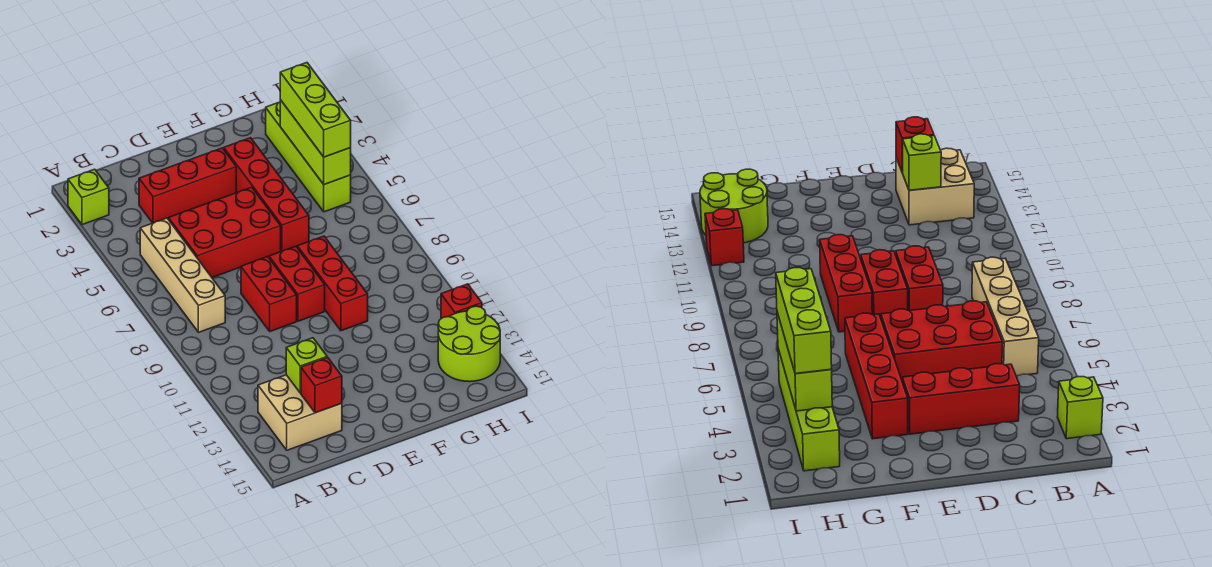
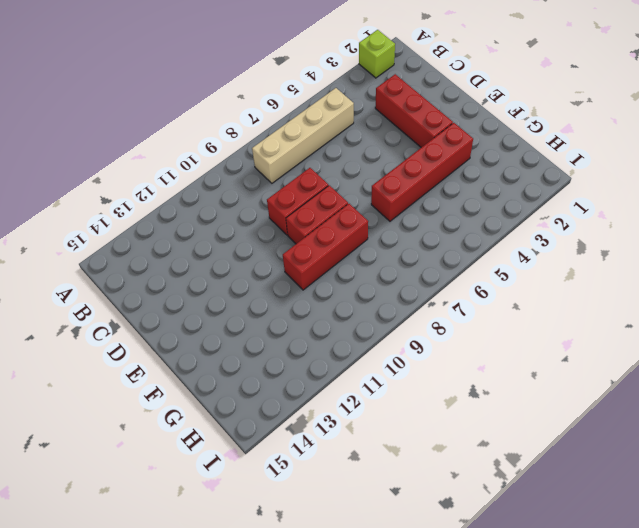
none -> tan brick B13:C14 level 1
none -> red brick C5:E6 level 1
none -> lime brick H2:H5 level 1

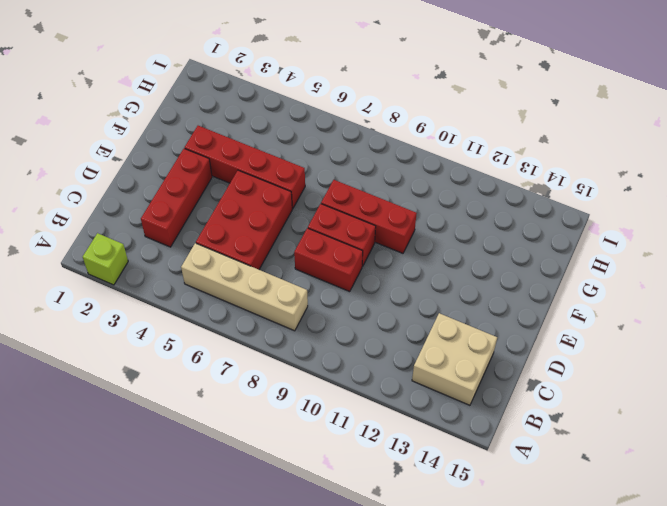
none -> lime brick H2:H5 level 1
none -> lime round brick H13:I14 level 1
none -> red brick I12 level 1

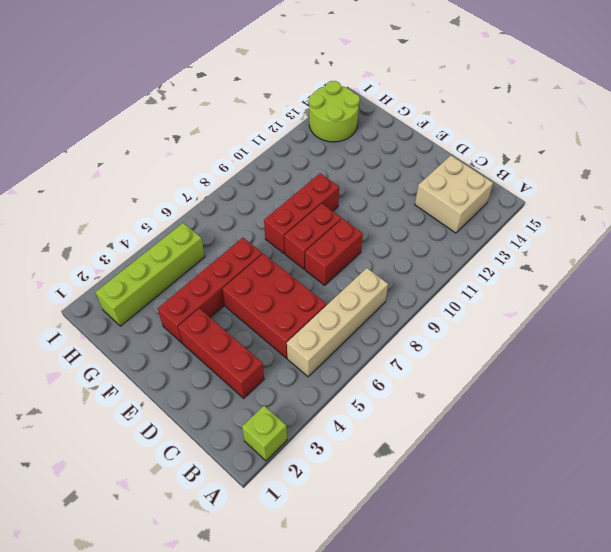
none -> red brick I12 level 1
none -> lime brick C13 level 2
none -> red brick C14 level 2

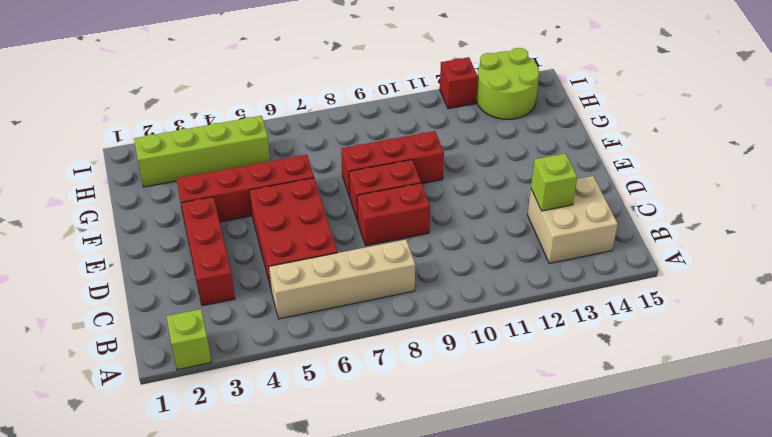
none -> red brick C14 level 2
none -> lime brick H3:H5 level 2
none -> lime brick H3:H5 level 3

